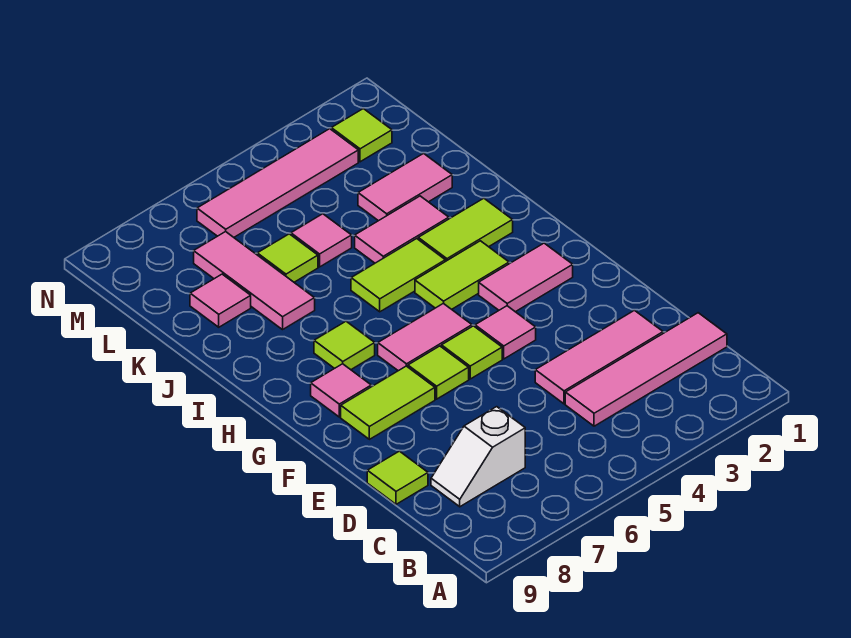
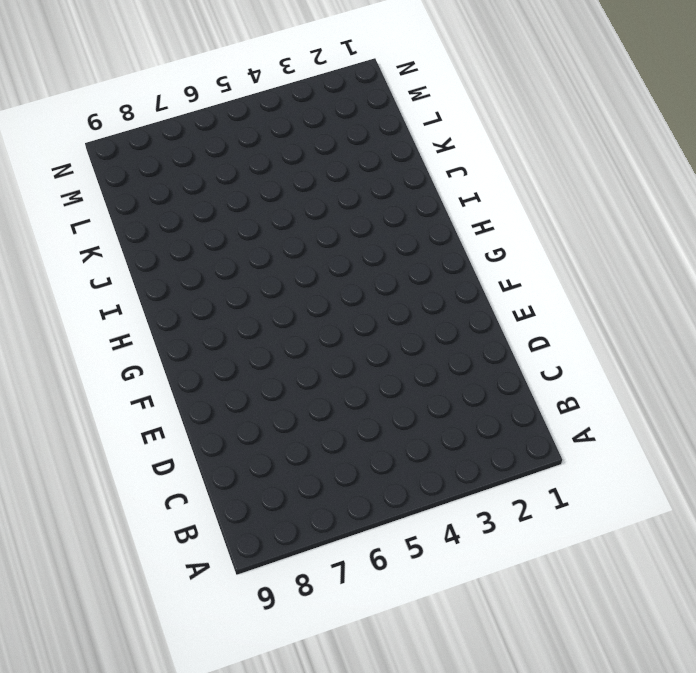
none -> pink tile C1:C4 level 1
none -> white slope C7:C8 level 1 top 7
none -> pink tile D2:D4 level 1

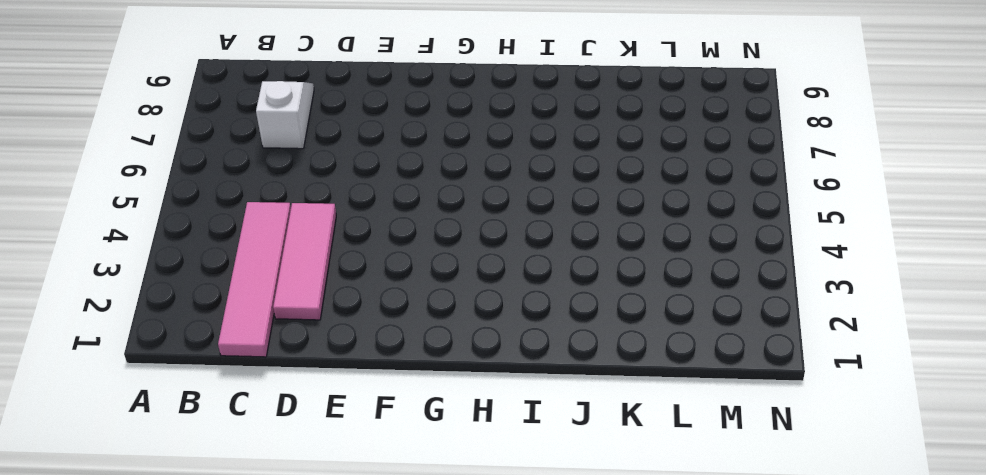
none -> lime tile D9 level 1
none -> pink tile F4 level 1
none -> lime tile F5 level 1

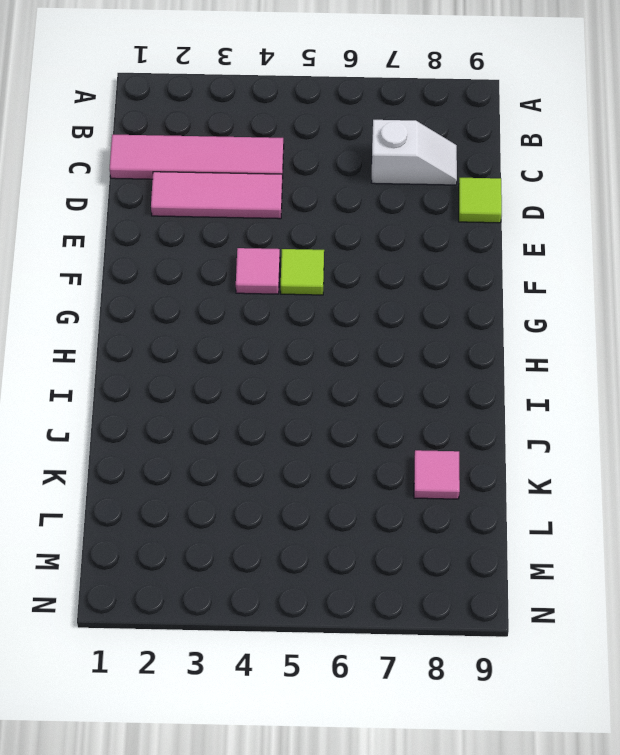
none -> lime tile F6 level 1
none -> lime tile F7:F8 level 1
none -> pink tile G2:G3 level 1

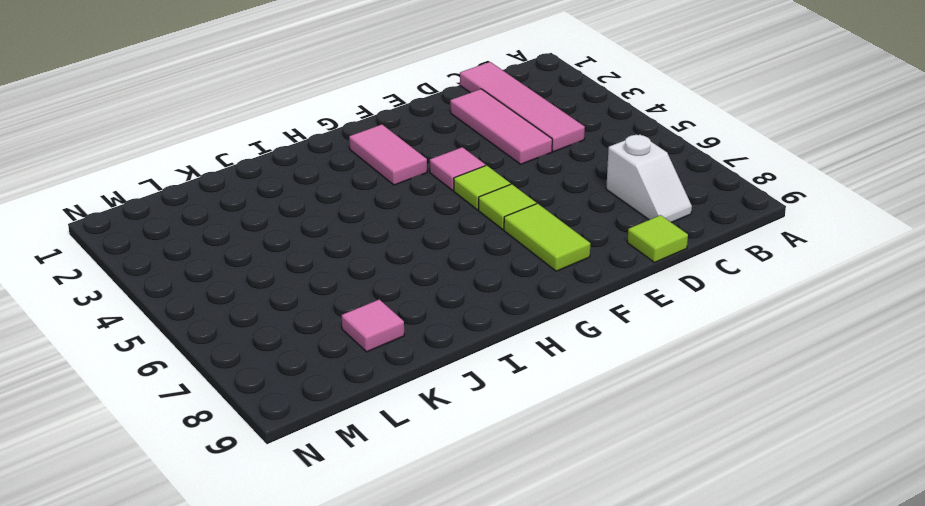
none -> pink tile G5:G6 level 1
none -> pink tile G8 level 1
none -> lime tile H3:H4 level 1

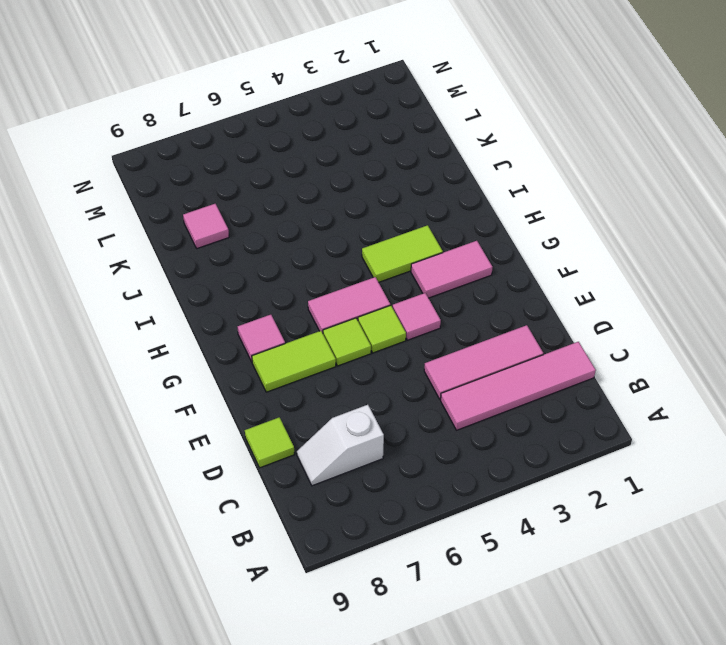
none -> lime tile H7 level 1
none -> lime tile I2:I3 level 1
none -> lime tile I4:I5 level 1

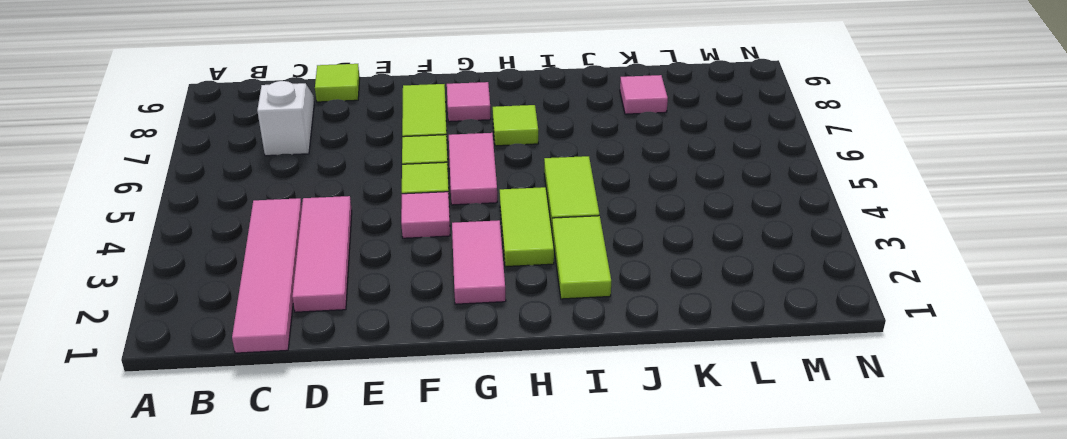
none -> pink tile J3:J4 level 1
none -> pink tile J7:L7 level 1
none -> pink tile K2:K3 level 1

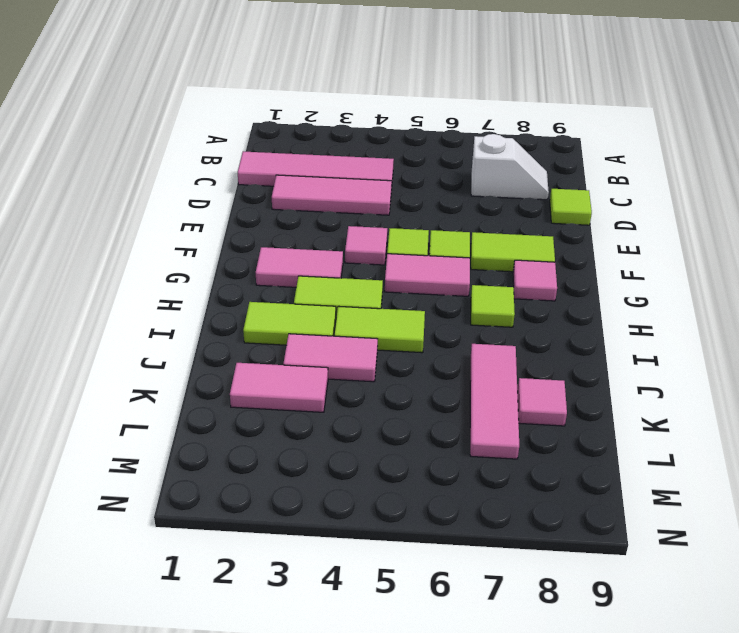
none -> pink tile K5 level 1
none -> lime tile K6 level 1
none -> lime tile M2 level 1

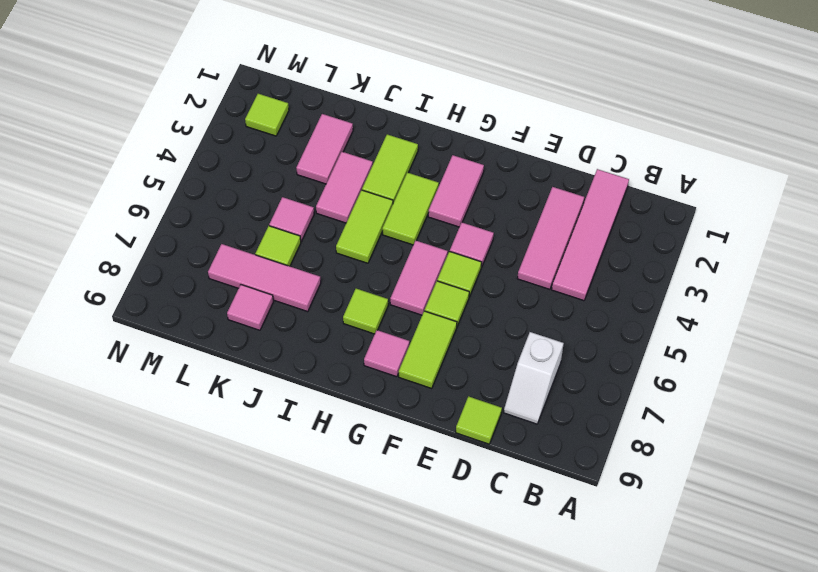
none -> pink tile M3:M6 level 1

